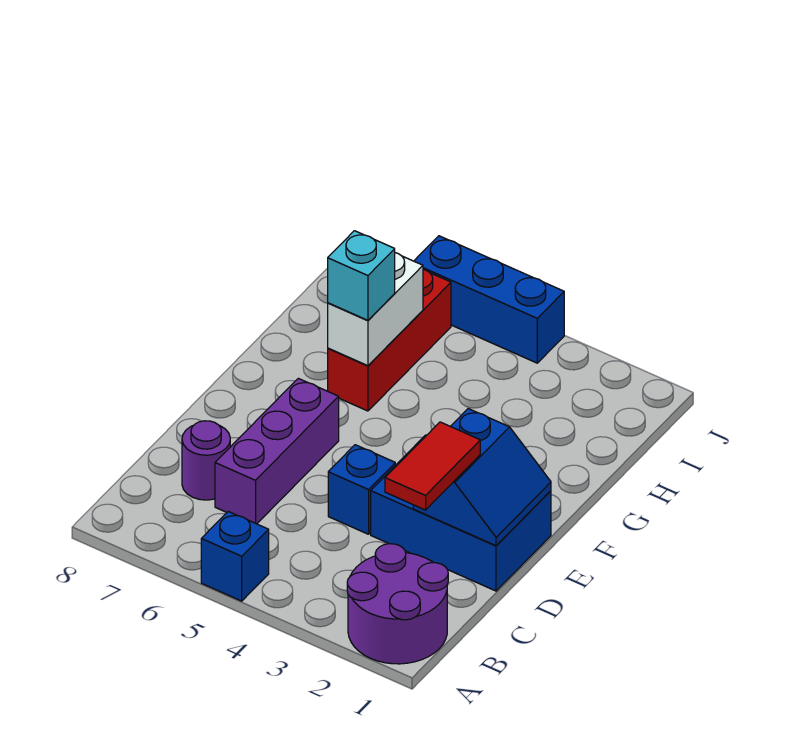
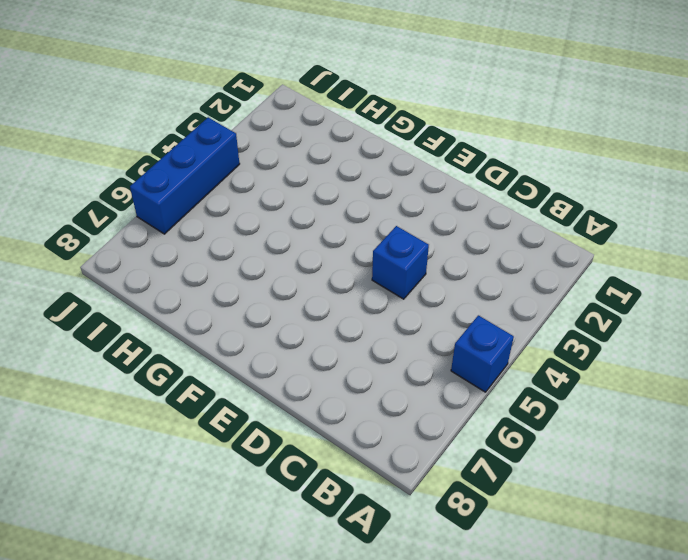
none -> purple round brick A1:B2 level 1
none -> purple brick C6:E6 level 1
none -> purple round brick C7 level 1

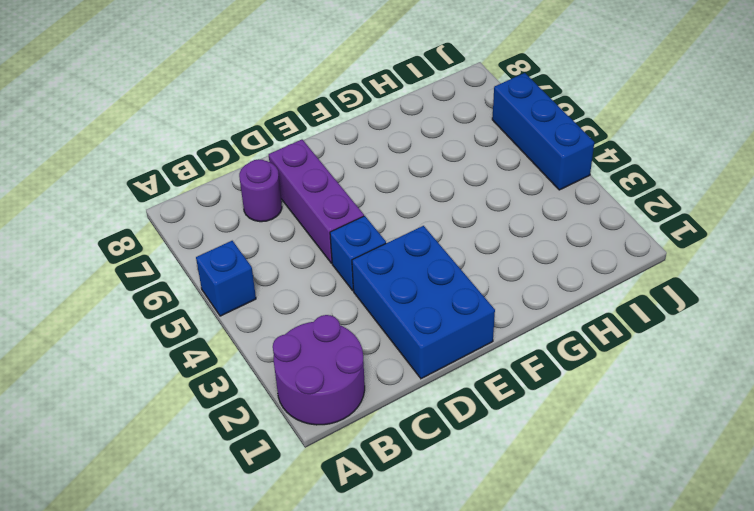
purple brick D5:D7 level 1 -> purple brick C6:E6 level 1
none -> red brick G6:I6 level 1
none -> blue slope D1:E2 level 2 top 2
none -> white brick G6:H6 level 2

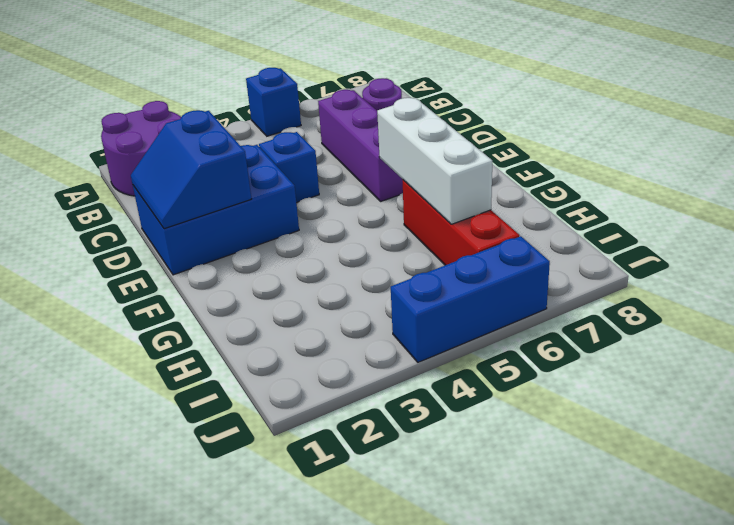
white brick F6:H6 level 2 -> white brick G6:H6 level 2
none -> red tile C2:D2 level 3
none -> cyan brick G6 level 3

